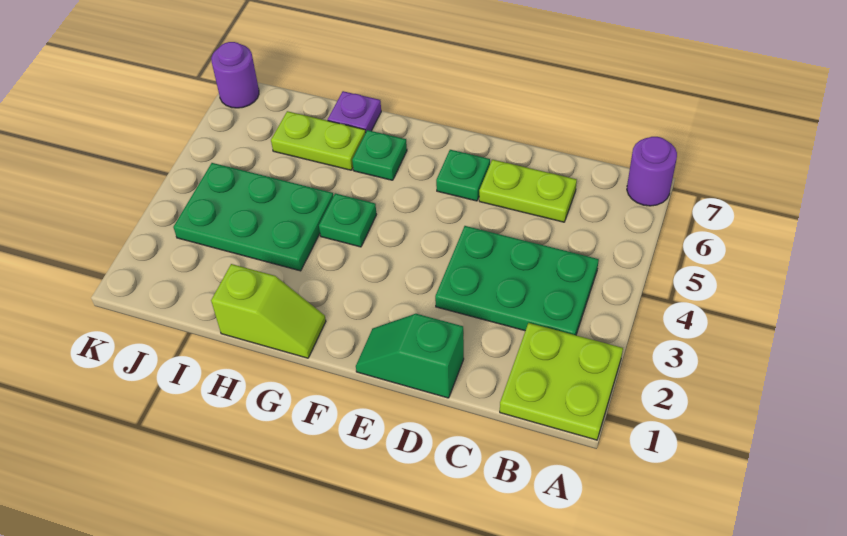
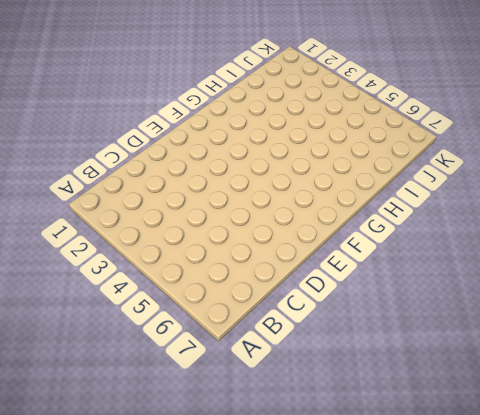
none -> lime plate A1:B2 level 1
none -> purple round brick A7 level 1
none -> green plate B3:D4 level 1

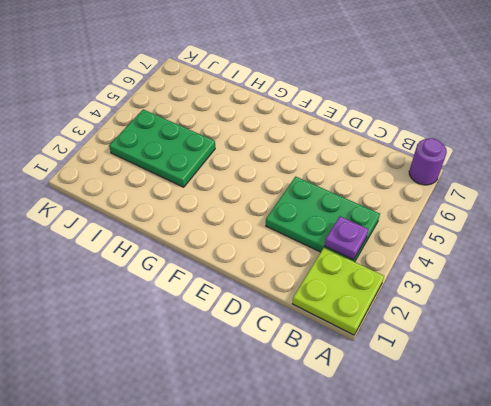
purple plate B3 level 2 -> purple plate H7 level 1
none -> lime plate C6:D6 level 1
none -> green slope D1:E1 level 1 top D
none -> green plate E6 level 1

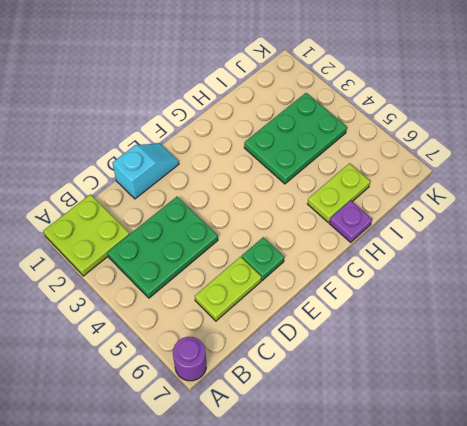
cyan slope D1:E1 level 1 top D -> green slope D1:E1 level 1 top D
none -> lime slope G1:H1 level 1 top H
none -> green plate G4 level 1
none -> green plate G6 level 1

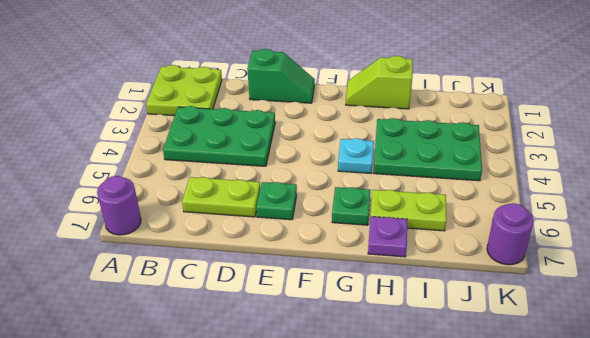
cyan plate G4 level 1 -> green plate G4 level 1

